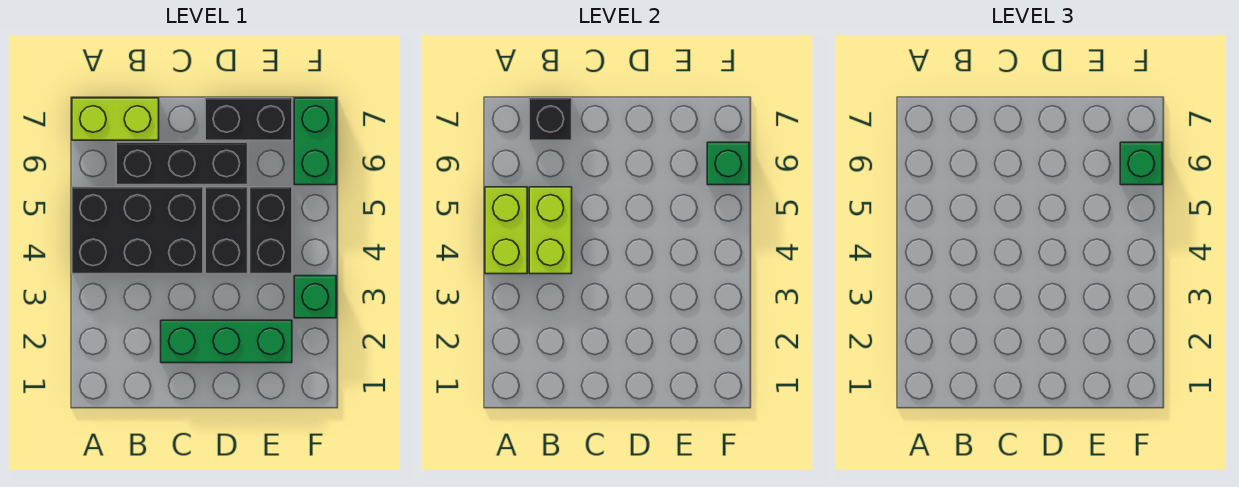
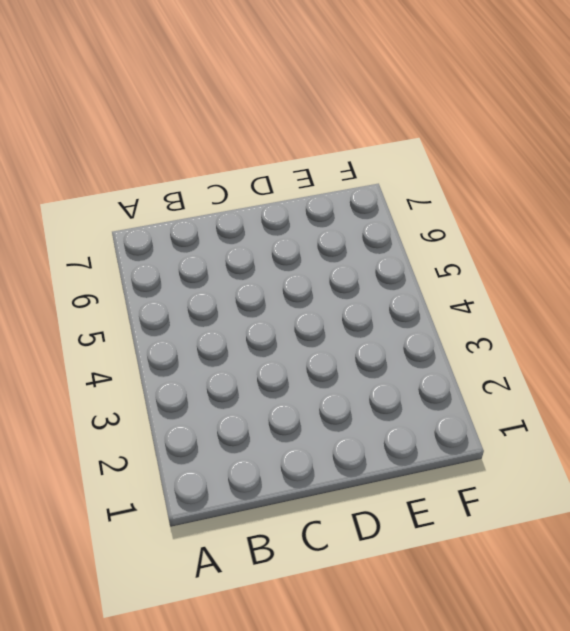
none -> black brick A4:C5 level 1
none -> lime brick A7:B7 level 1
none -> black brick B6:D6 level 1

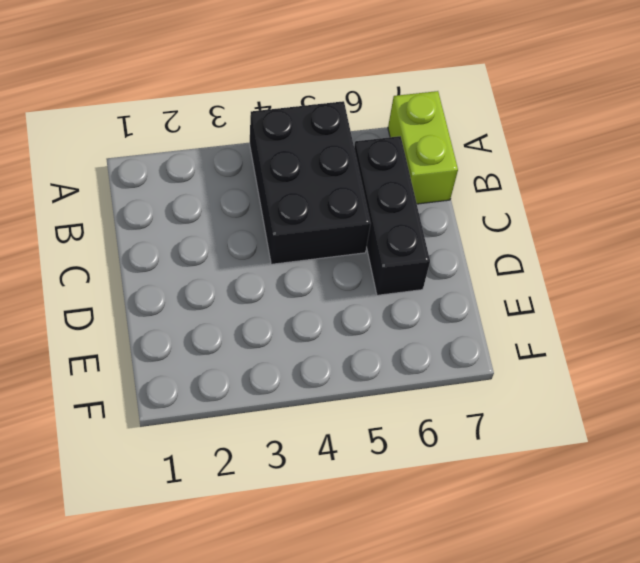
none -> green brick C2:E2 level 1
none -> black brick D4:D5 level 1
none -> black brick D7:E7 level 1

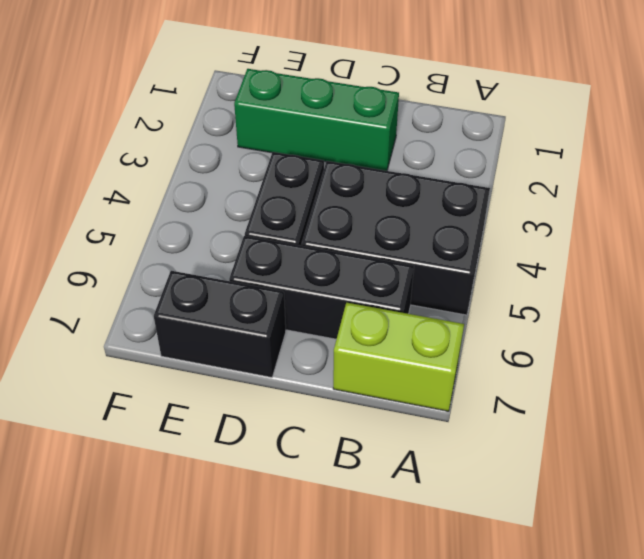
none -> black brick E4:E5 level 1
none -> green brick F3 level 1
none -> green brick F6:F7 level 1

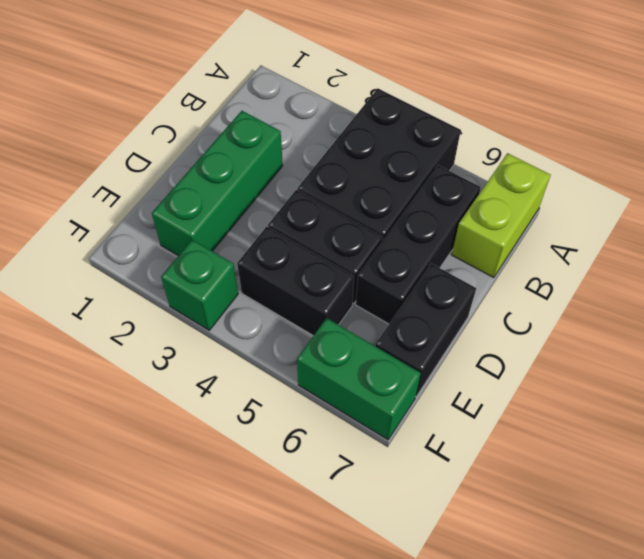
none -> lime brick A4:A5 level 2
none -> lime brick B4:B5 level 2
none -> black brick B7 level 2

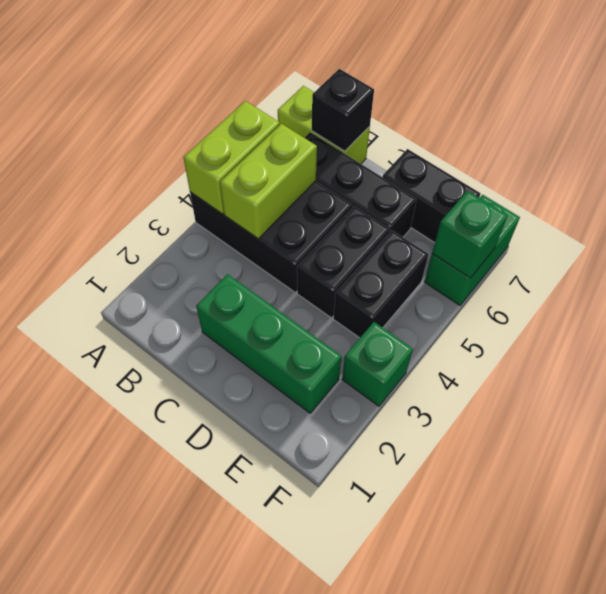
none -> green brick F6 level 3

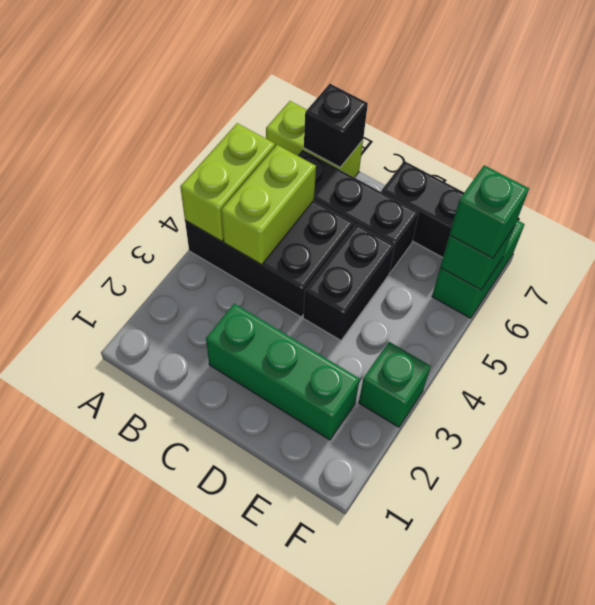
none -> black brick E4:E5 level 1

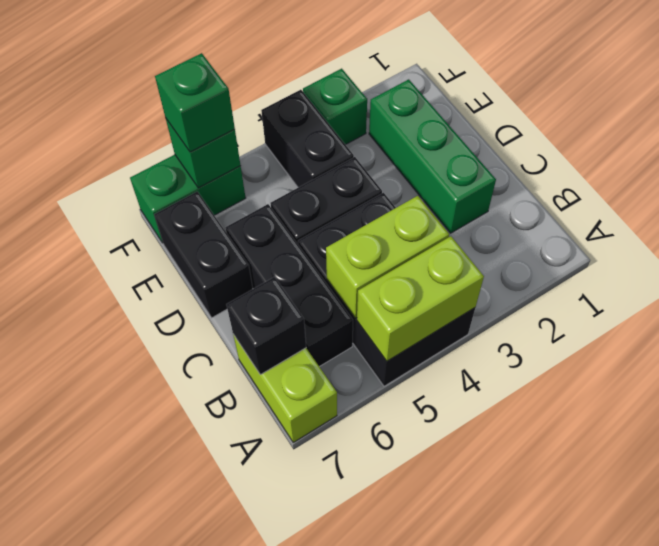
black brick E4:F4 level 1 -> black brick E4:E5 level 1

